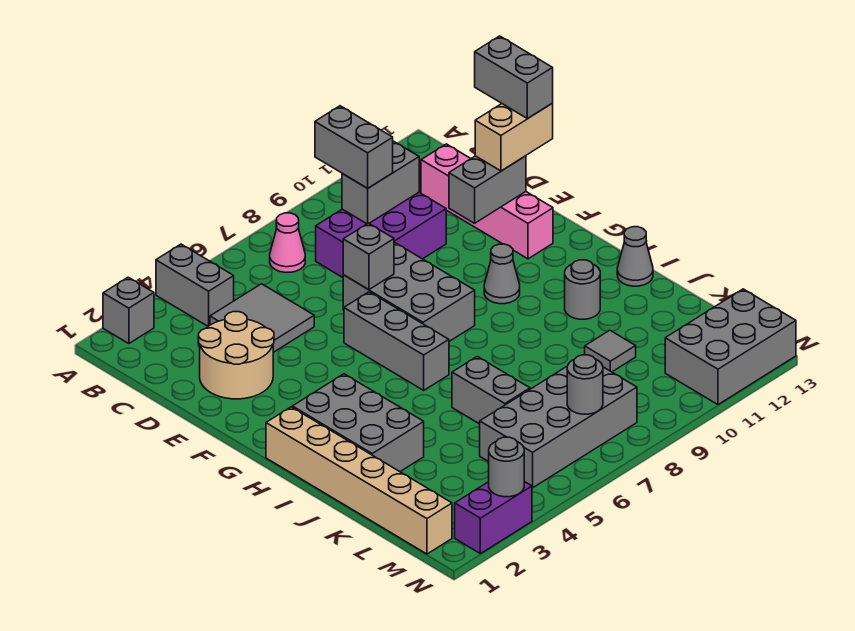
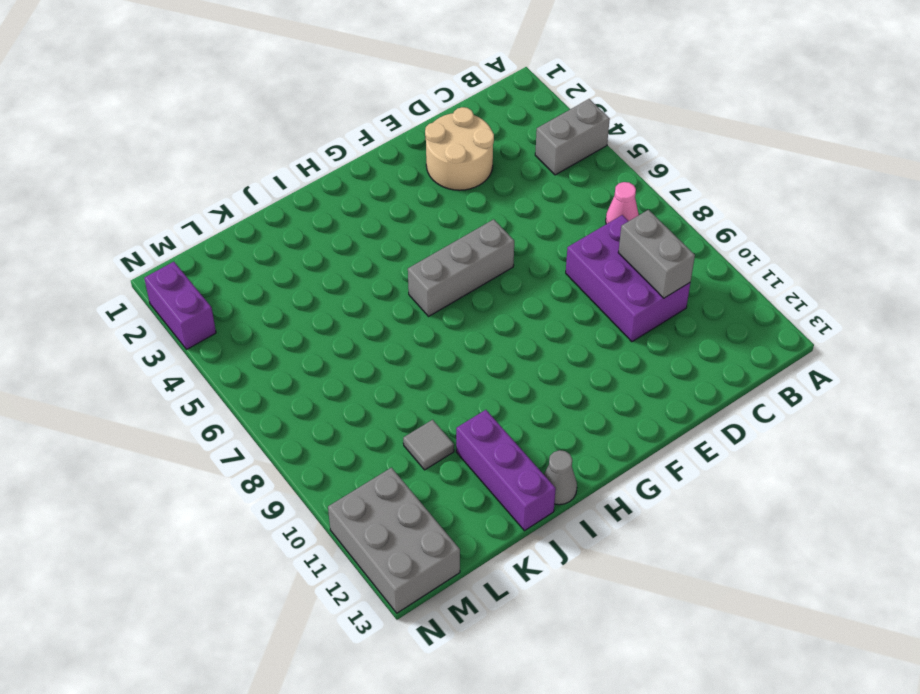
purple brick J11:J13 level 1 -> none
none -> grey brick A2 level 1
none -> grey tile C4:D5 level 1
none -> pink brick C12:F12 level 1

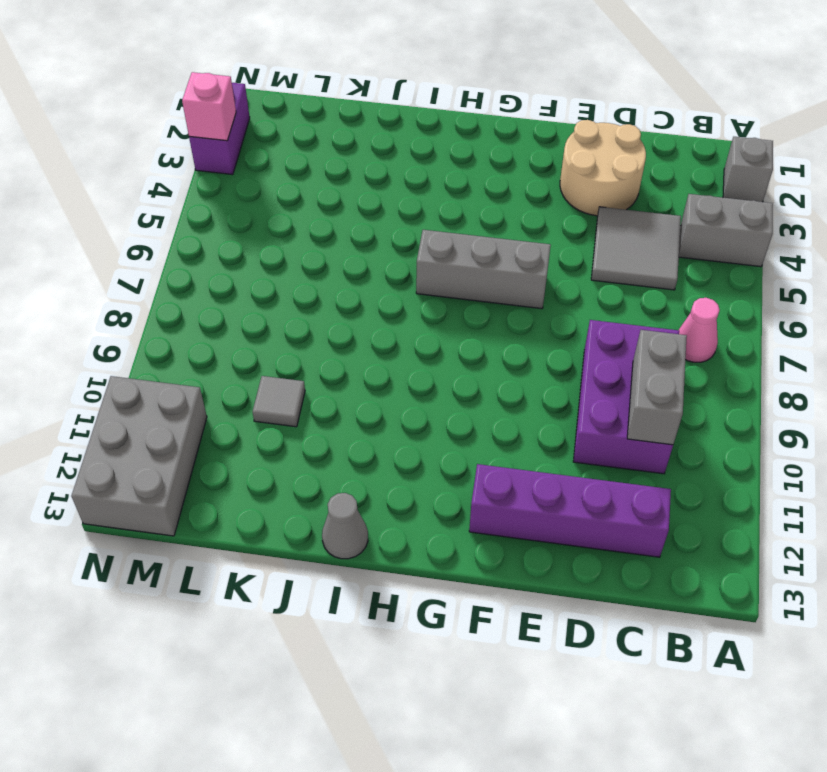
purple brick C12:F12 level 1 -> pink brick C12:F12 level 1
pink brick N3 level 2 -> grey round brick N3 level 2
none -> grey brick E7:G8 level 1
none -> grey cone G10 level 1
none -> tan brick H1:M1 level 1

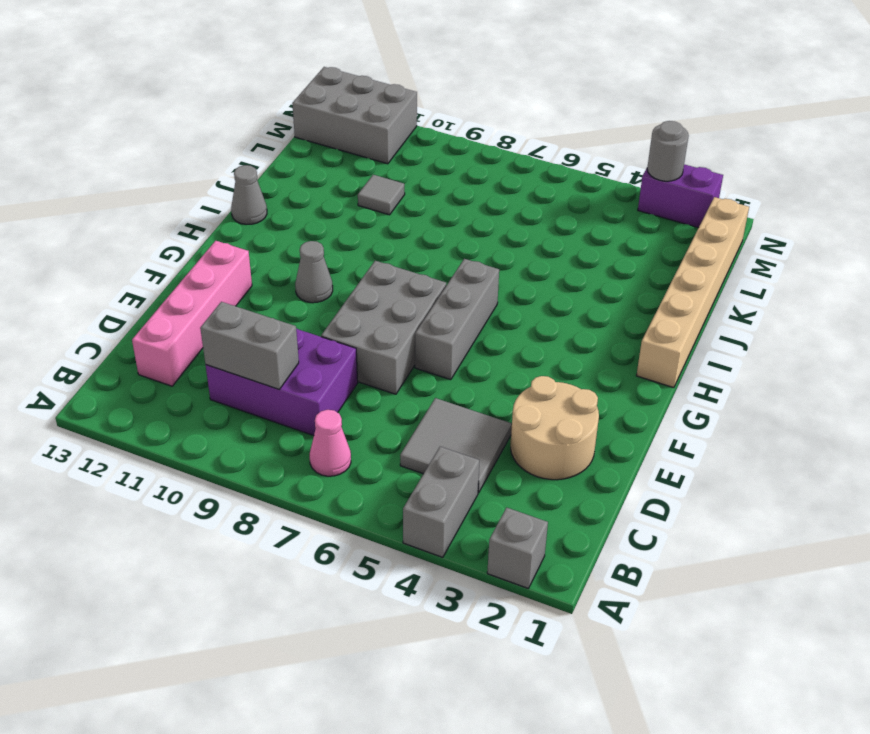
none -> grey brick H2:J3 level 1
none -> grey round brick I11 level 1
none -> grey brick J6:K6 level 1

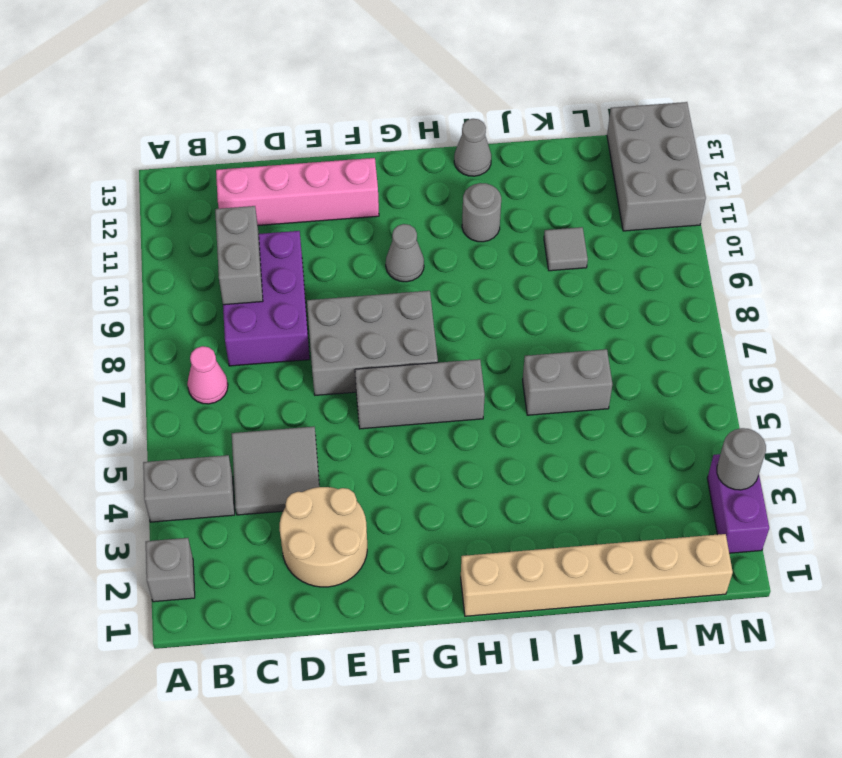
none -> grey brick H2:J3 level 1
none -> grey brick L5:M8 level 1
none -> grey brick E7 level 2

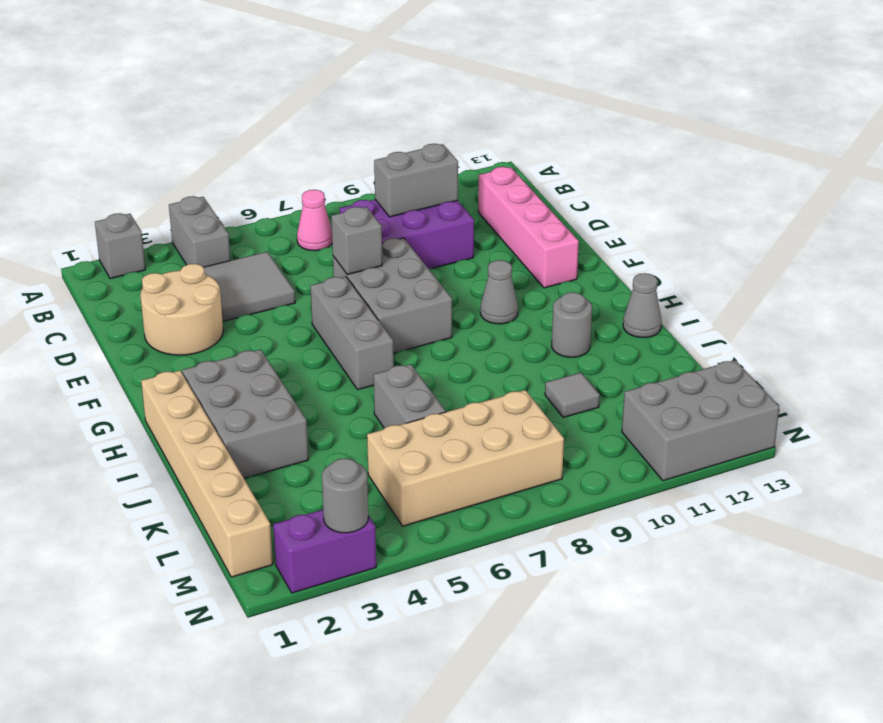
tan brick L5:M8 level 1 -> grey brick L5:M8 level 1
none -> grey brick E11:E12 level 2
none -> grey round brick M7 level 2
none -> grey brick B9:C9 level 3

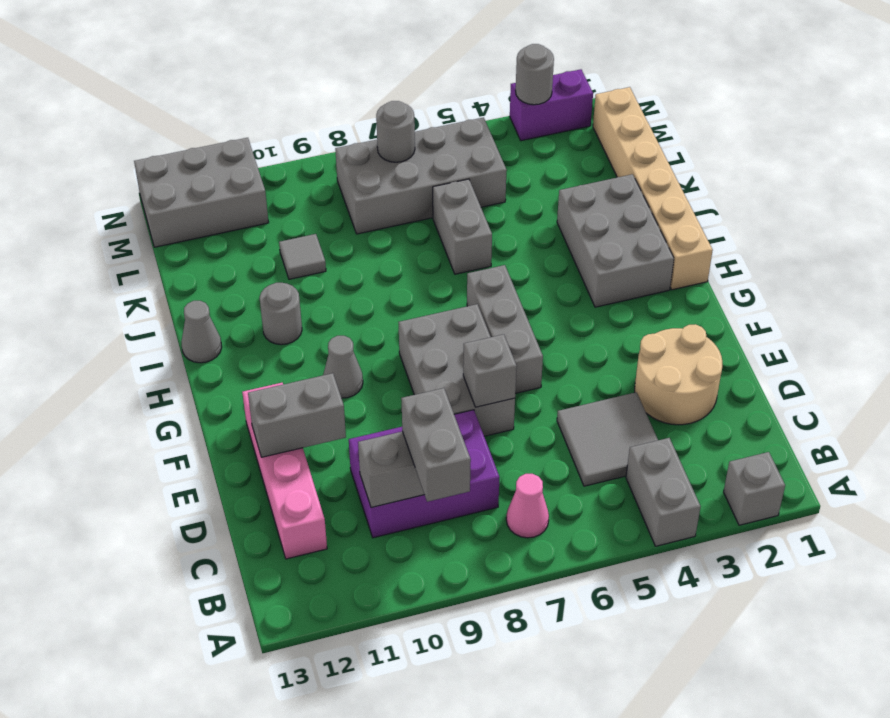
none -> tan brick E12:E13 level 3
none -> grey brick D13:E13 level 4

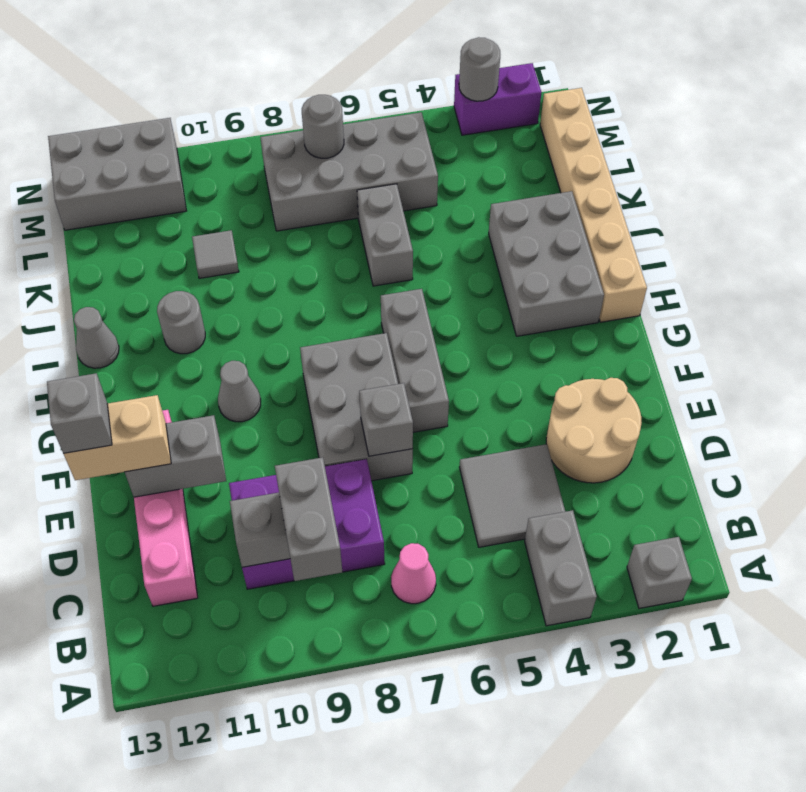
grey brick E13 level 4 -> grey brick D13:E13 level 4

